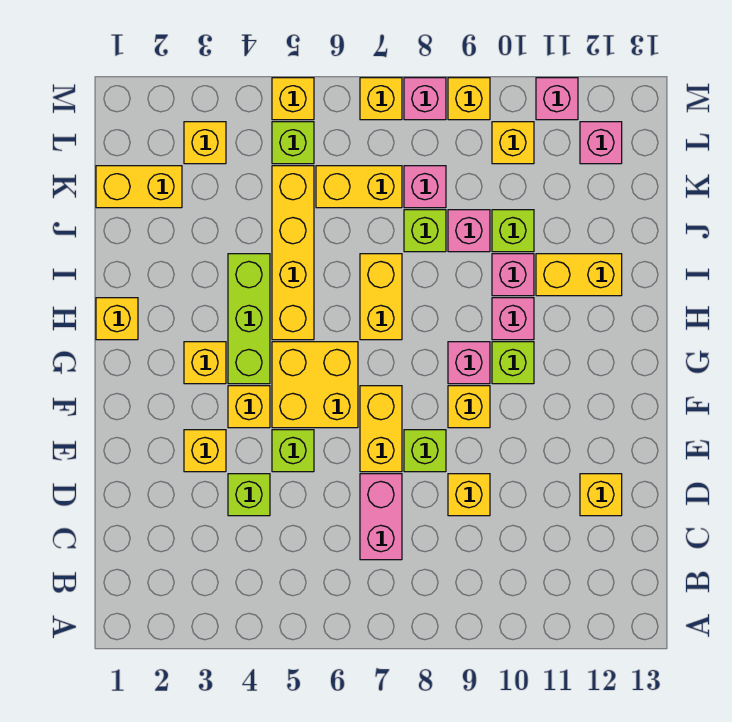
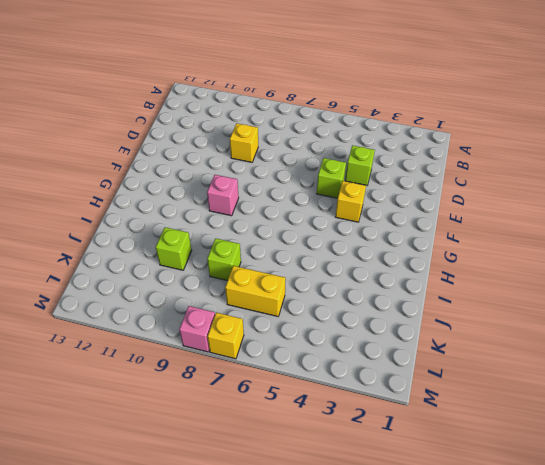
none -> pink brick C7:D7 level 1
none -> yellow brick D12 level 1
none -> yellow brick E3 level 1
none -> yellow brick E7:F7 level 1

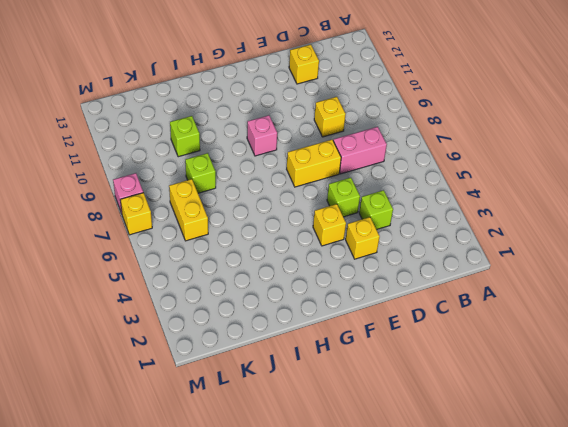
none -> lime brick E8 level 1
none -> yellow brick F5:G6 level 1
none -> yellow brick F9 level 1
none -> yellow brick G3 level 1

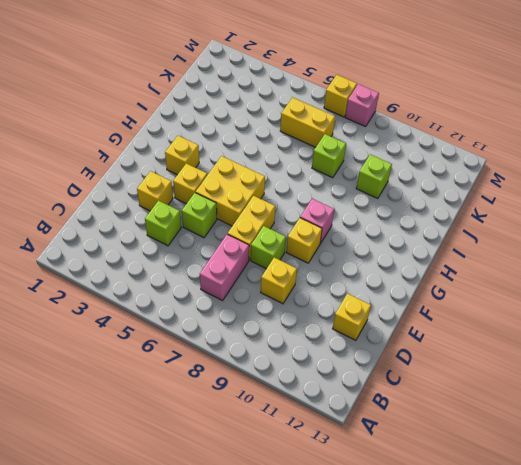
none -> lime brick G4:I4 level 1
none -> lime brick G10 level 1
none -> yellow brick H1 level 1
none -> yellow brick H5:K5 level 1

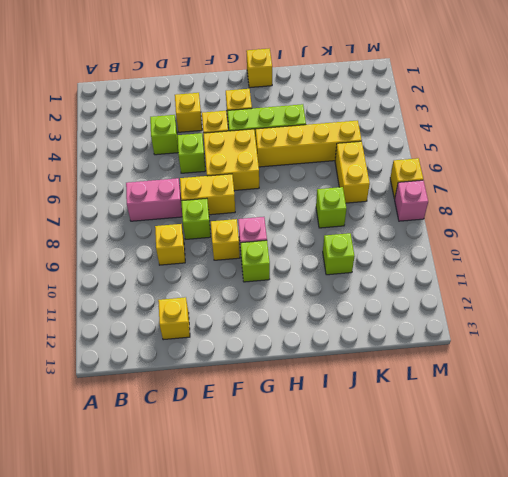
none -> yellow brick H7:I7 level 1
none -> pink brick H10 level 1
none -> pink brick I10 level 1
none -> yellow brick I11:I12 level 1

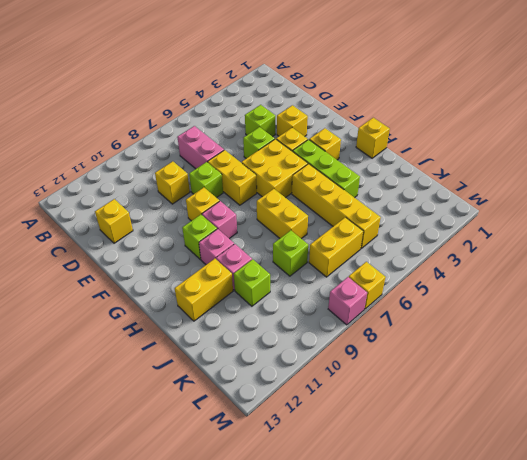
none -> pink brick J9 level 1
none -> yellow brick K1:K2 level 1
none -> pink brick K8 level 1
none -> yellow brick L3 level 1

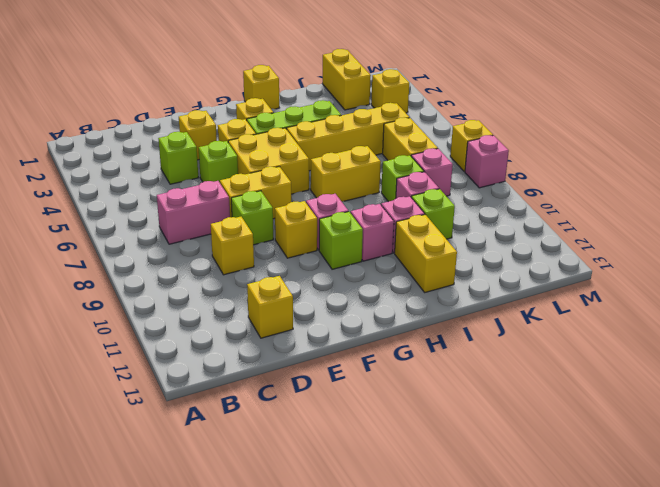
none -> lime brick L5 level 1
none -> yellow brick L10 level 1
none -> pink brick L12 level 1
none -> yellow brick M5 level 1

